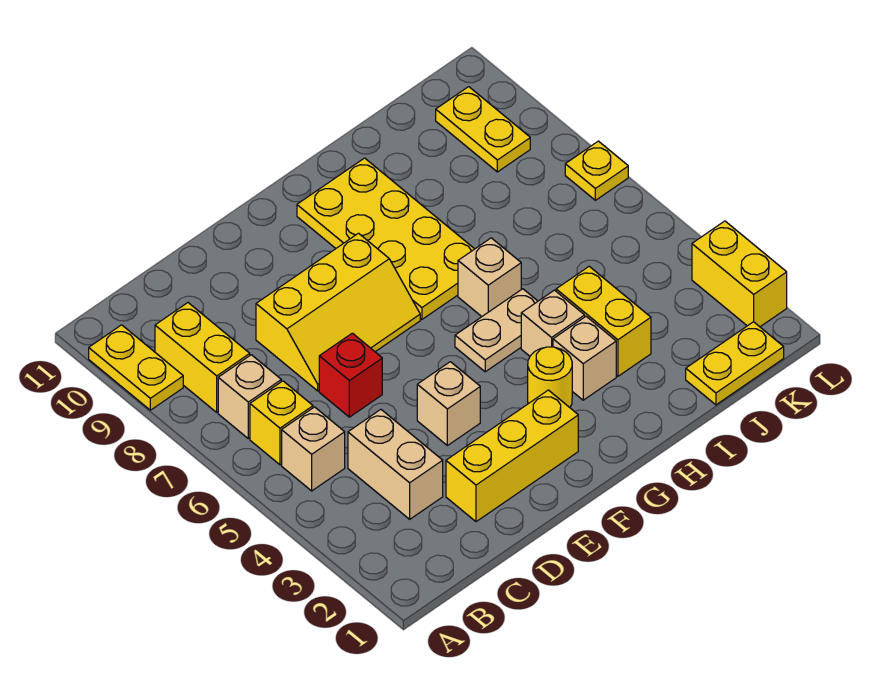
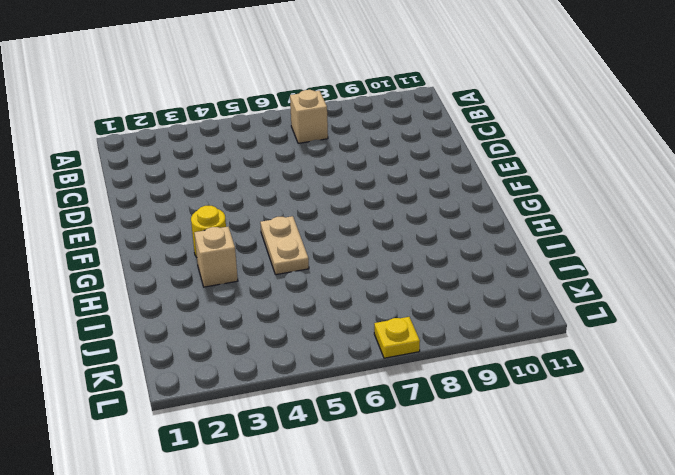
none -> yellow plate A9:A10 level 1
none -> tan brick B5 level 1
none -> yellow brick B6 level 1

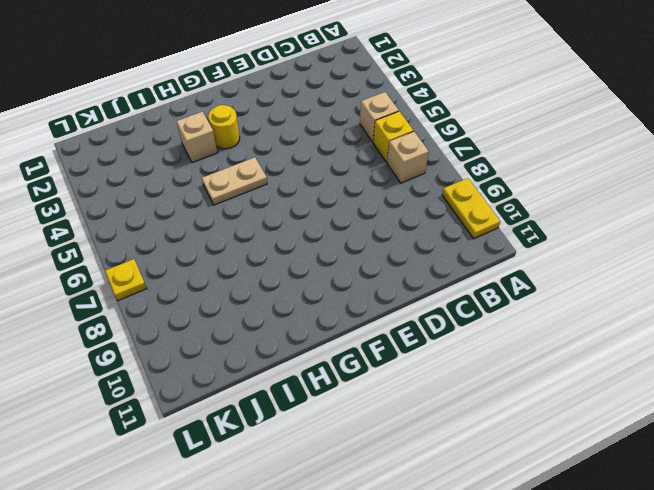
none -> yellow brick B8:B9 level 1
none -> tan brick C3:C4 level 1
none -> yellow brick D2:F2 level 1

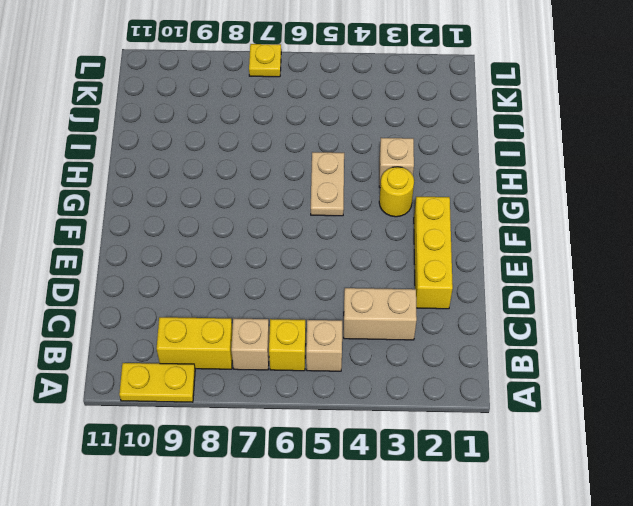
none -> red brick D6 level 1
none -> yellow slope D7:F8 level 1 top 8
none -> tan brick E4 level 1

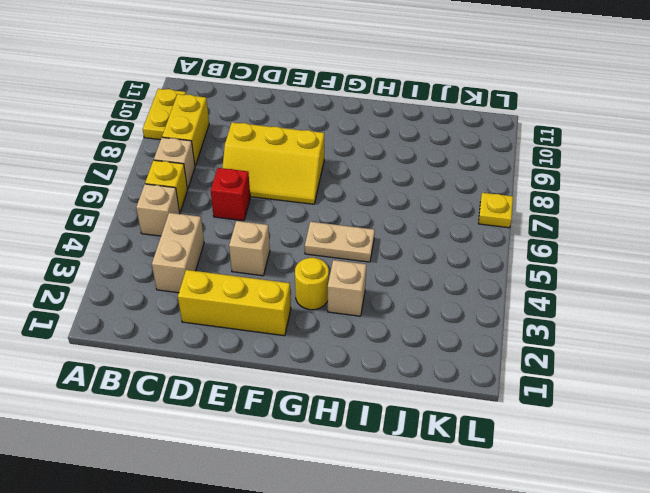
none -> yellow plate G7:H10 level 1
none -> tan brick H4 level 1
none -> tan brick H6 level 1

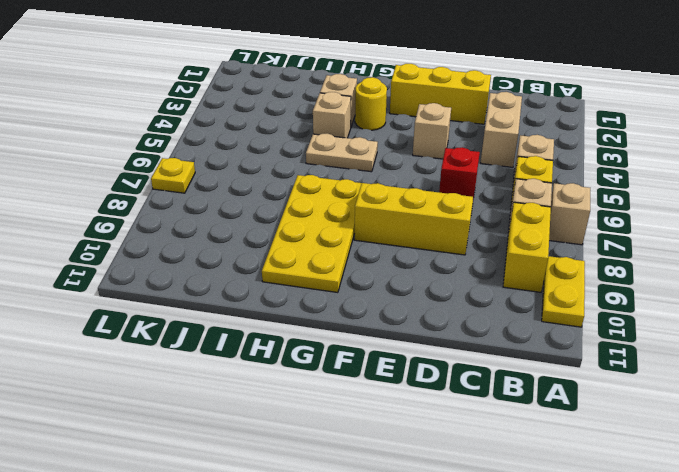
tan brick A7 level 1 -> tan brick H6 level 1
none -> yellow brick I3:I4 level 1
none -> yellow plate J1:K1 level 1
none -> yellow plate K9:K10 level 1

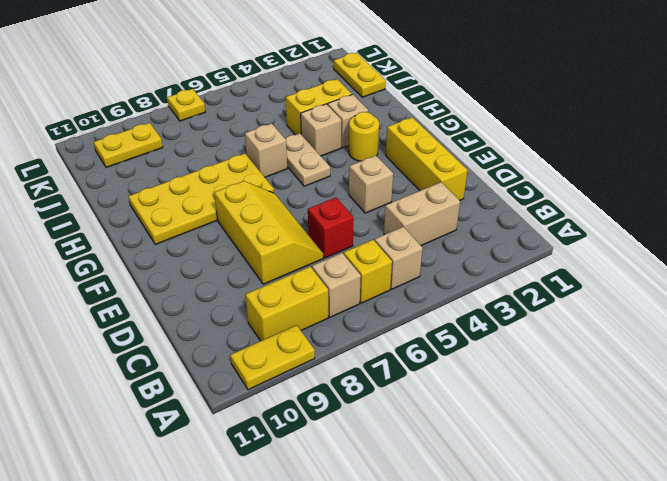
none -> yellow brick L2:L3 level 1

